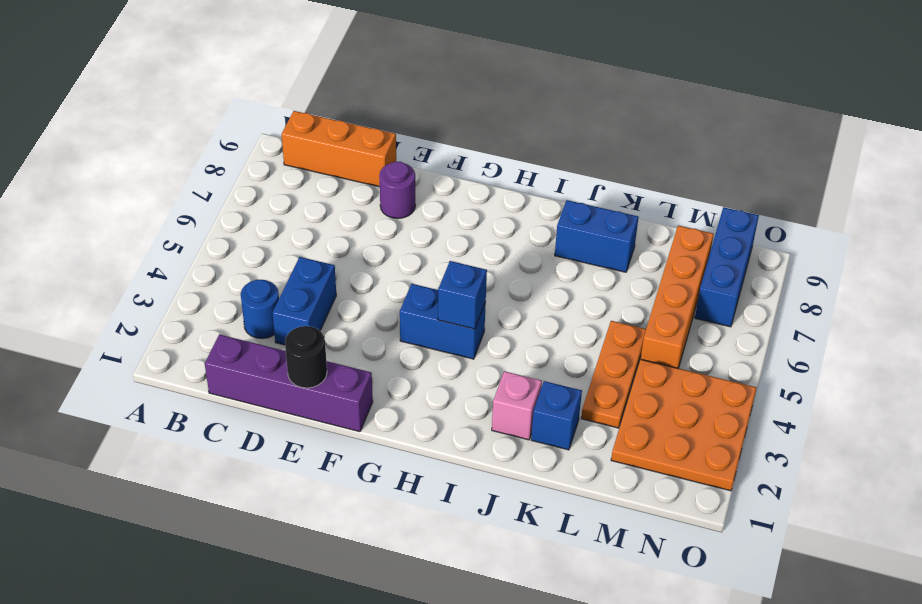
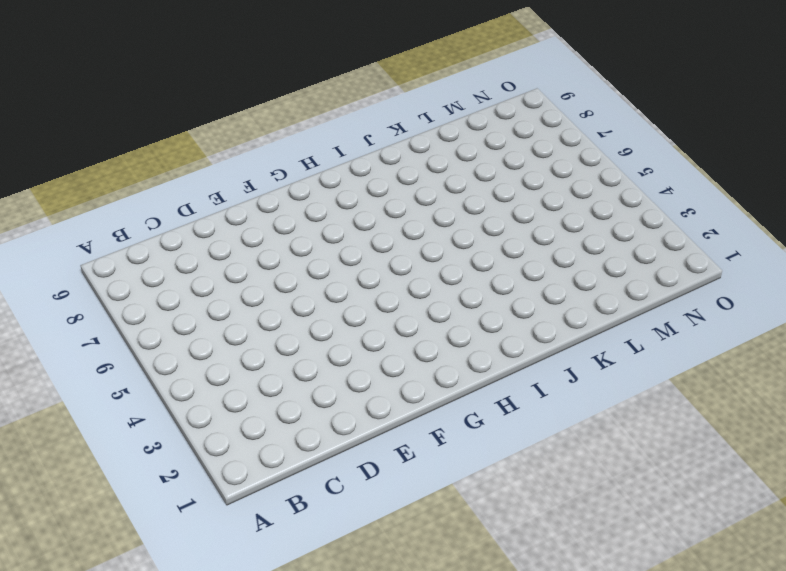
none -> orange brick B9:D9 level 1
none -> purple brick C1:F1 level 1
none -> blue round brick C3 level 1

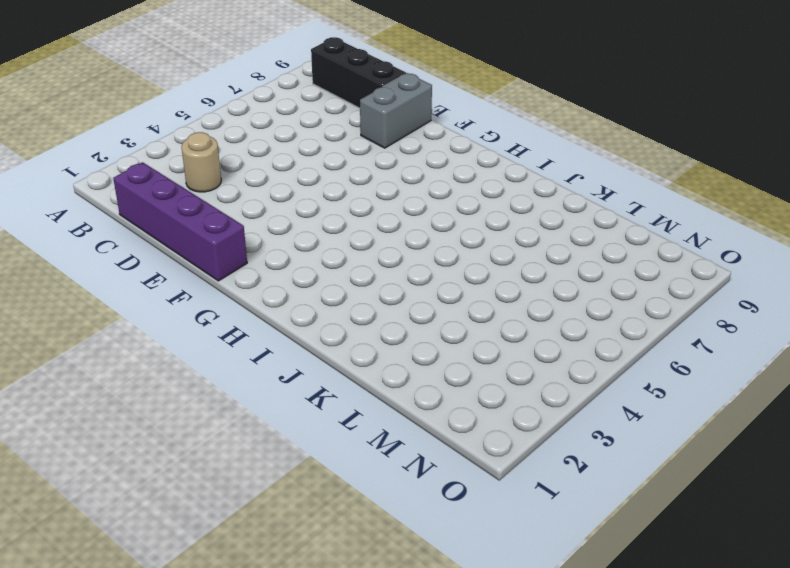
black brick B9:D9 level 1 -> orange brick B9:D9 level 1
tan round brick C3 level 1 -> blue round brick C3 level 1
grey brick E8:E9 level 1 -> purple round brick E8 level 1
none -> blue brick D3:D4 level 1
none -> blue brick G4:H4 level 1
none -> pink brick J2 level 1

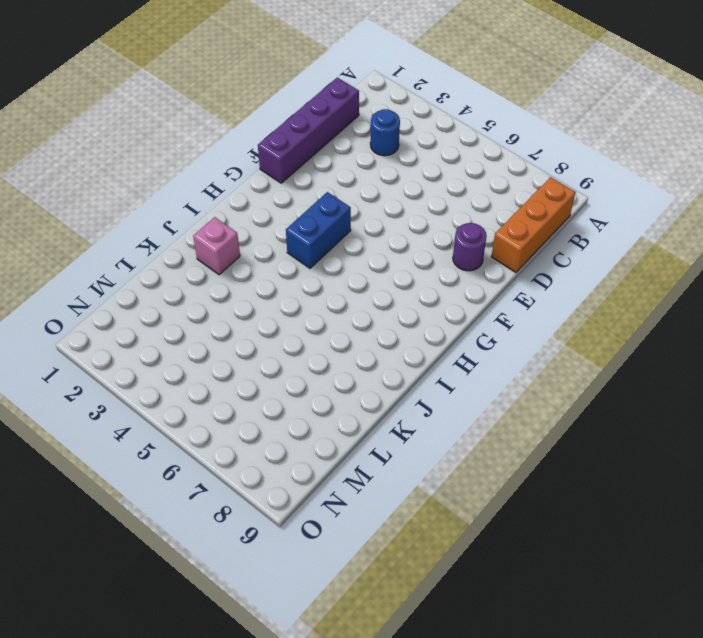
none -> blue brick D3:D4 level 1
none -> blue brick J8:K8 level 1
none -> blue brick K2 level 1

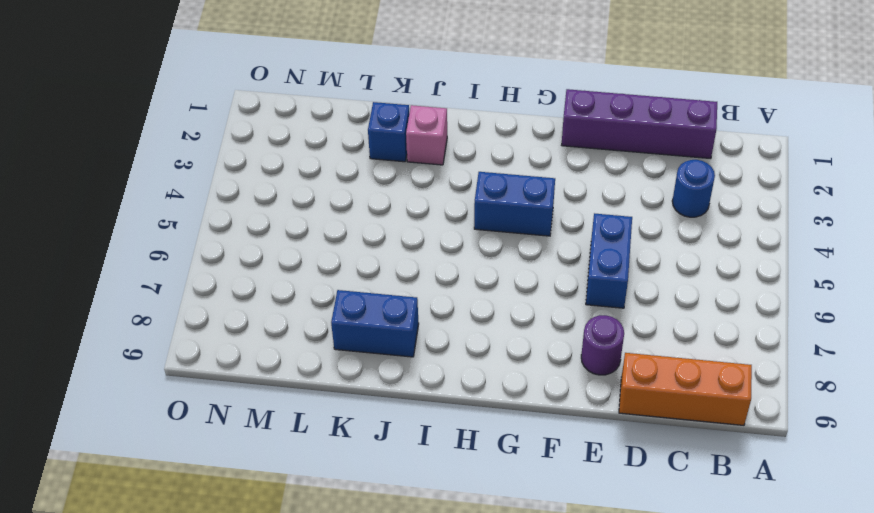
blue brick E5:E6 level 1 -> blue brick D3:D4 level 1
none -> orange plate L3:L5 level 1
none -> orange plate M2:O4 level 1
none -> orange brick M5:M8 level 1

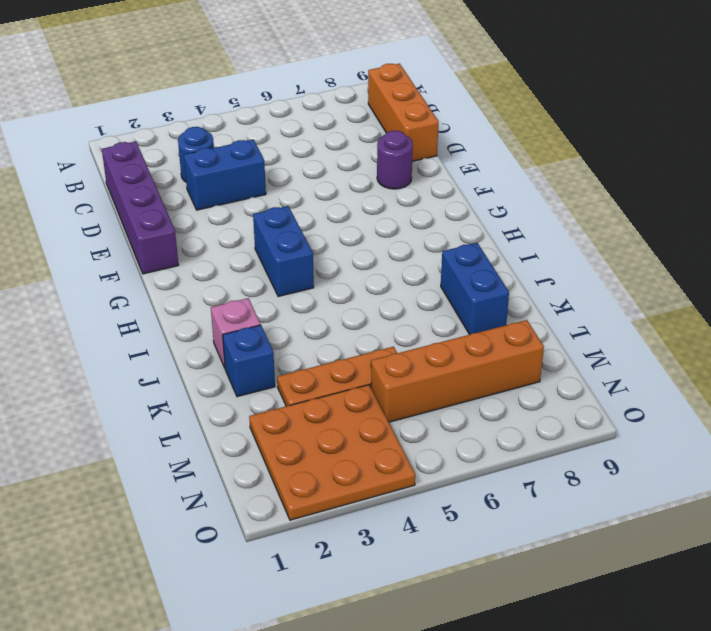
none -> blue brick N7:N9 level 1
none -> black round brick E1 level 2
none -> blue brick H4 level 2

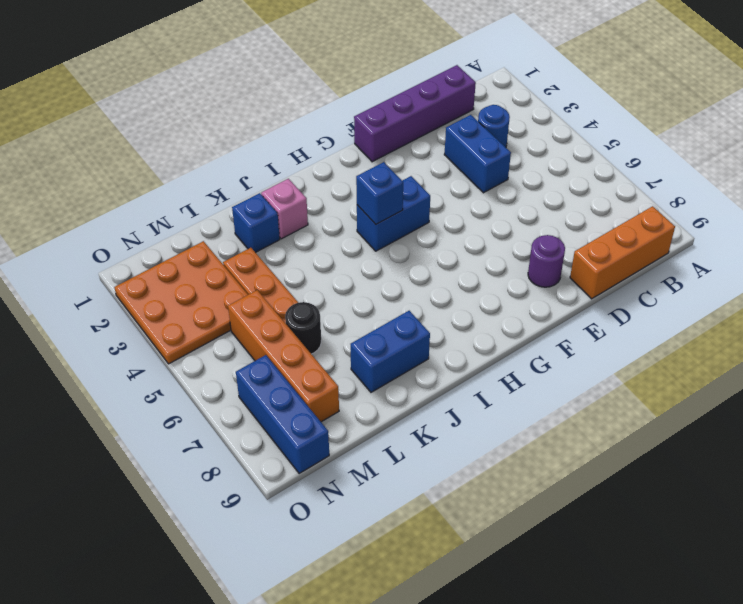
black round brick L6 level 1 -> black round brick E1 level 2

